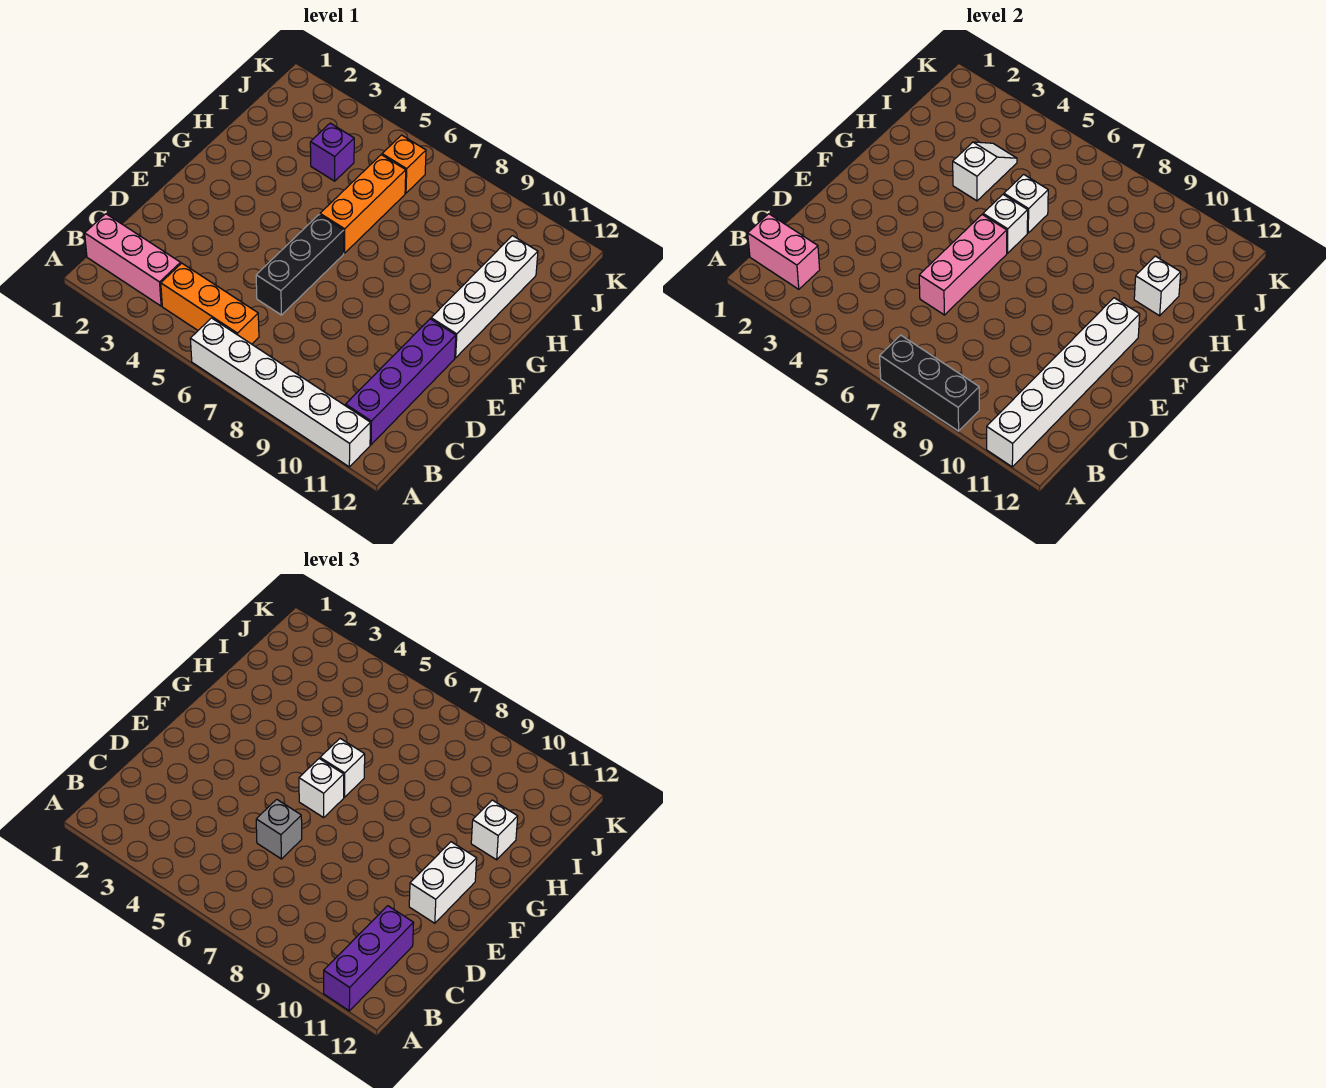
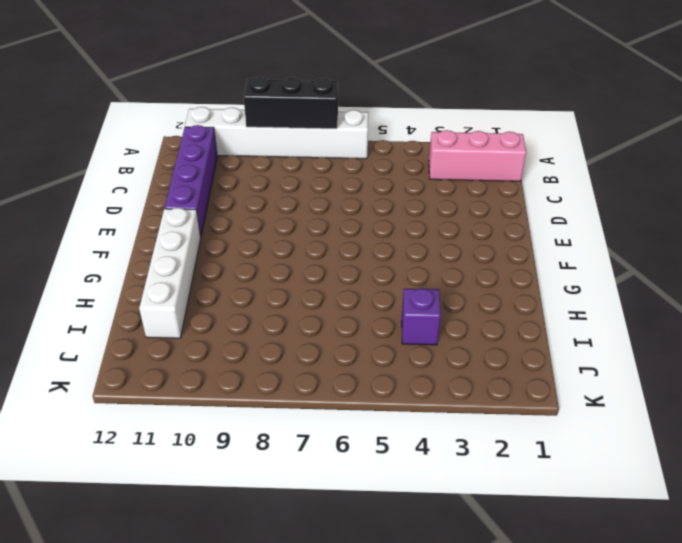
none -> orange brick B4:B6 level 1
none -> black brick D6:F6 level 1
none -> orange brick G6:I6 level 1

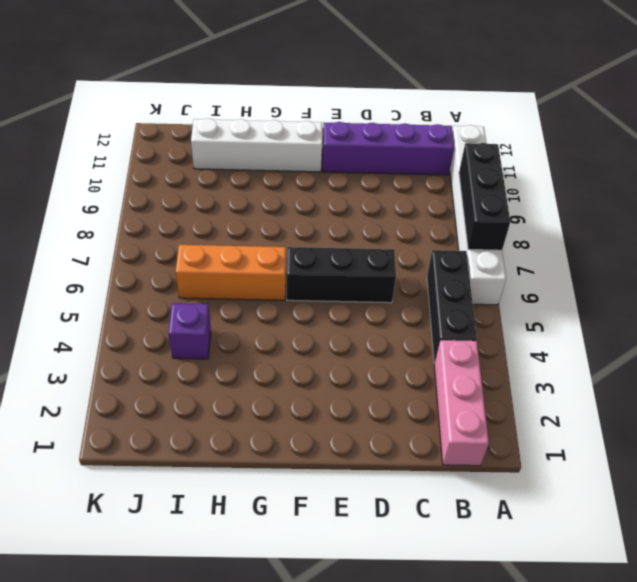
black brick B4:B6 level 1 -> orange brick B4:B6 level 1
none -> orange brick J6 level 1
none -> white brick A11:F11 level 2
none -> pink brick B1:B2 level 2

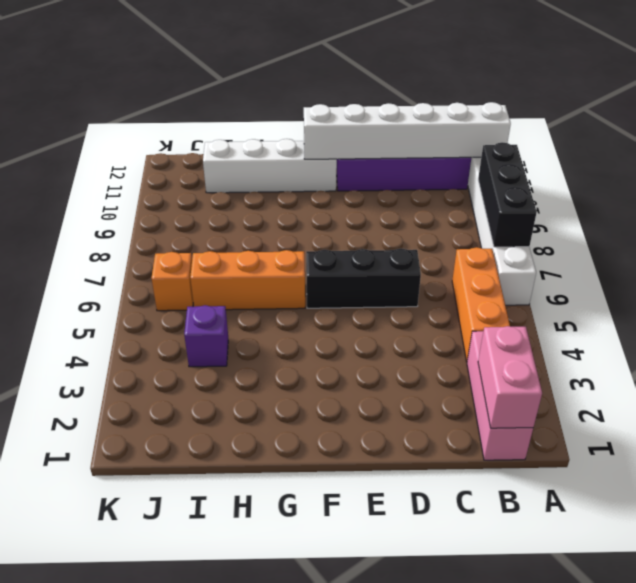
none -> pink brick D6:F6 level 2
none -> white brick G6 level 2
none -> white slope H4:I4 level 2 top H

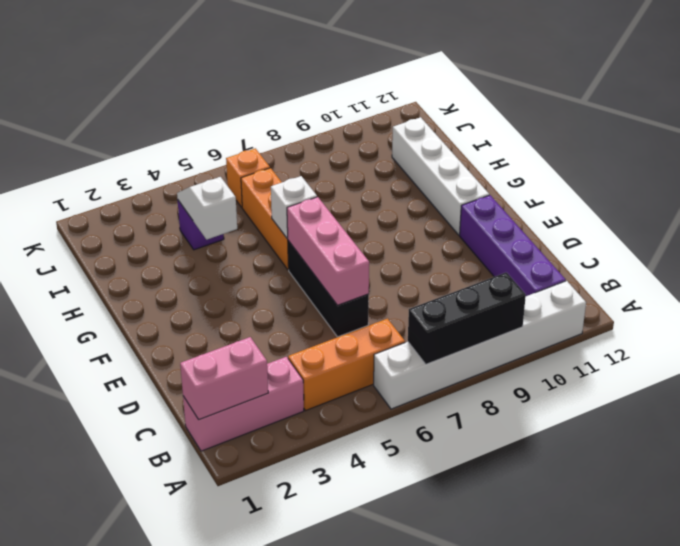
none -> white brick A11:F11 level 2
none -> white brick H6 level 2
none -> white brick H11 level 2

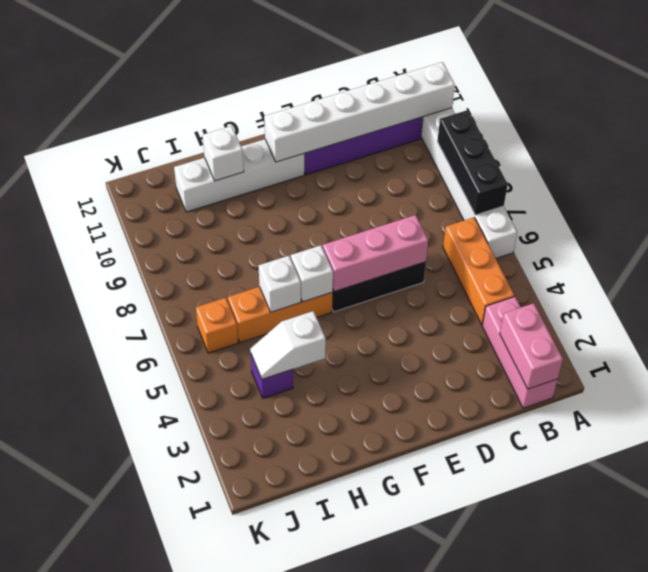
none -> purple brick A11:C11 level 3
none -> grey brick D6 level 3
none -> white brick E11:F11 level 3

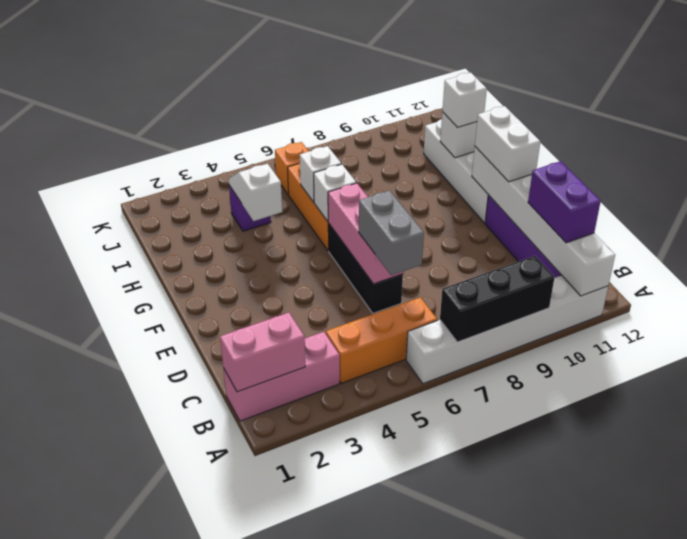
purple brick B11:C11 level 3 -> purple brick A11:C11 level 3
grey brick C6:D6 level 3 -> grey brick D6 level 3
none -> white brick F6 level 3
none -> white brick G6 level 3

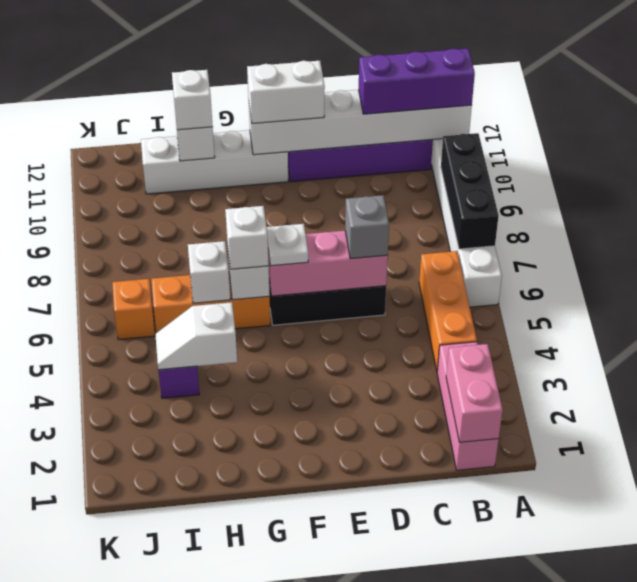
white plate F6 level 3 -> white brick F6 level 3

